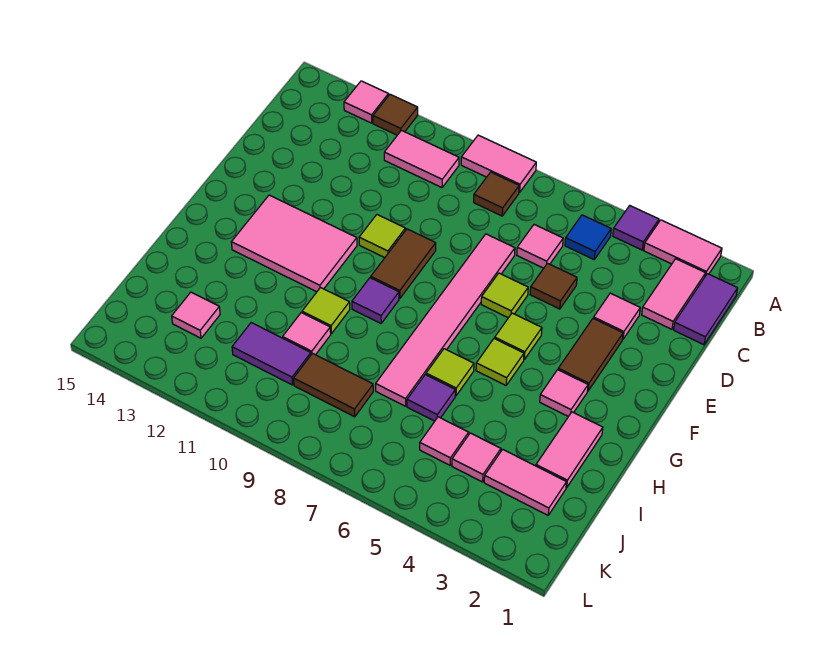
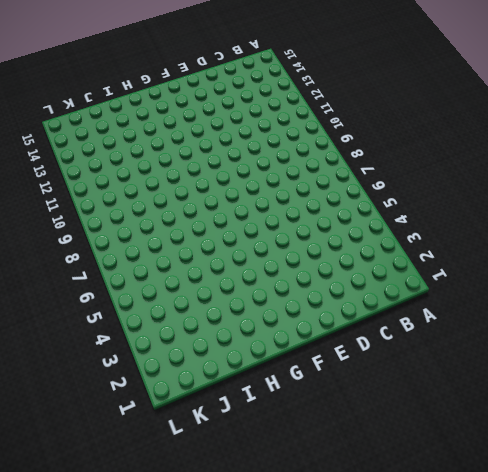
none -> pink tile A2:A3 level 1
none -> purple tile A4 level 1
none -> pink tile A8:A9 level 1
none -> brown tile A12 level 1

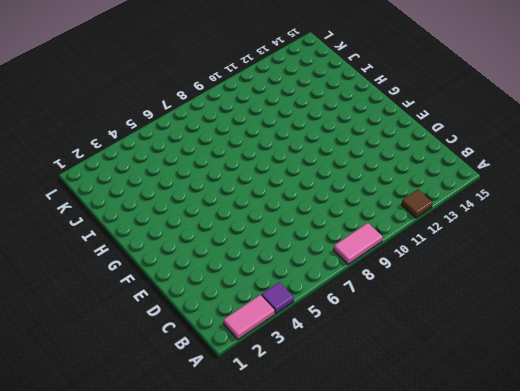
none -> pink tile A13 level 1
none -> purple tile B1:C1 level 1
none -> pink tile B2:C2 level 1
none -> blue tile B5 level 1

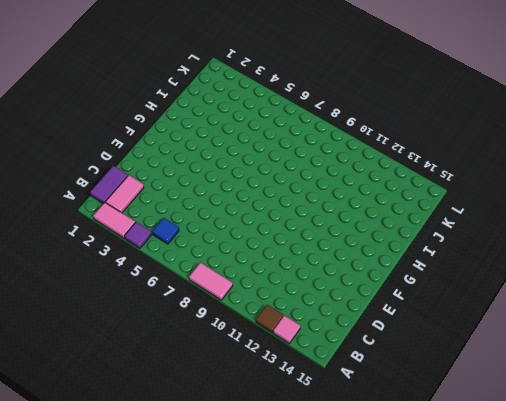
none -> brown tile B8 level 1
none -> pink tile B10:B11 level 1
none -> pink tile C6 level 1
none -> pink tile D3 level 1

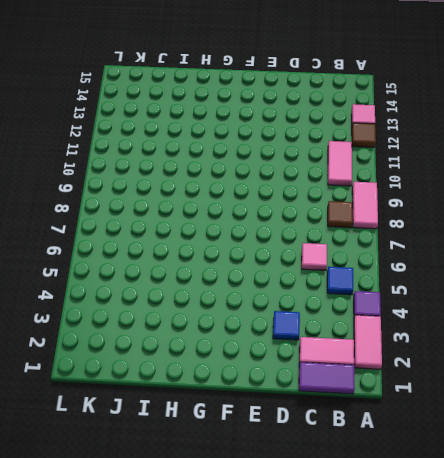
blue tile D3 level 1 -> pink tile D3 level 1
none -> brown tile D5 level 1
none -> pink tile D7:I7 level 1
none -> brown tile E3:F3 level 1
none -> lime tile E6 level 1

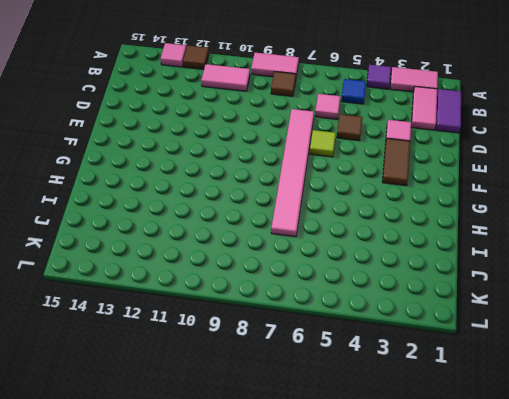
none -> brown tile E9:F9 level 1
none -> lime tile E10 level 1
none -> lime tile F5 level 1
none -> pink tile F11:G13 level 1

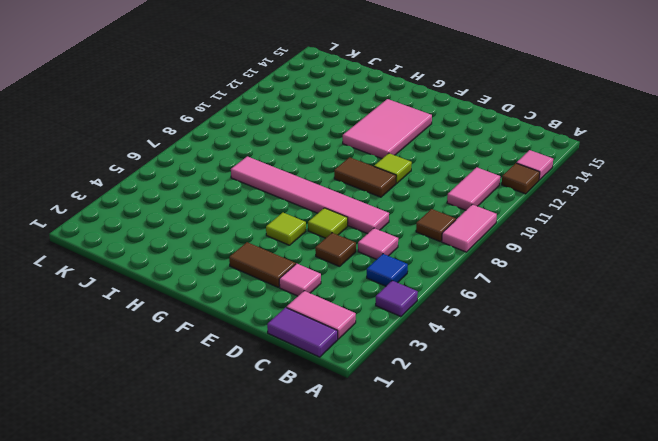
none -> pink tile A2:A3 level 1
none -> pink tile G3 level 1
none -> lime tile G5 level 1
none -> purple tile G9 level 1

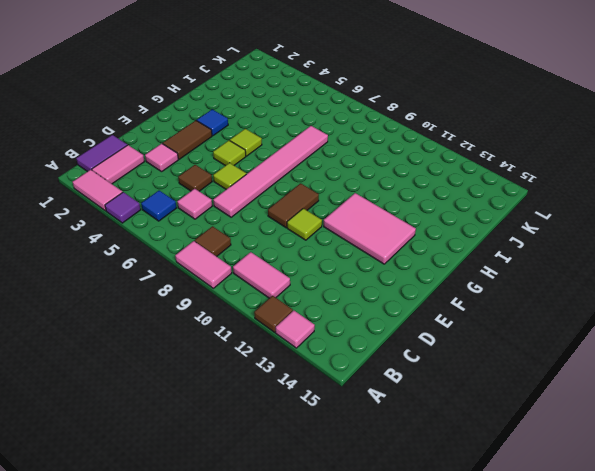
blue tile G3 level 1 -> pink tile G3 level 1
none -> purple tile G9 level 1
none -> pink tile H2:I2 level 1
none -> lime tile H6 level 1
none -> lime tile H10 level 1

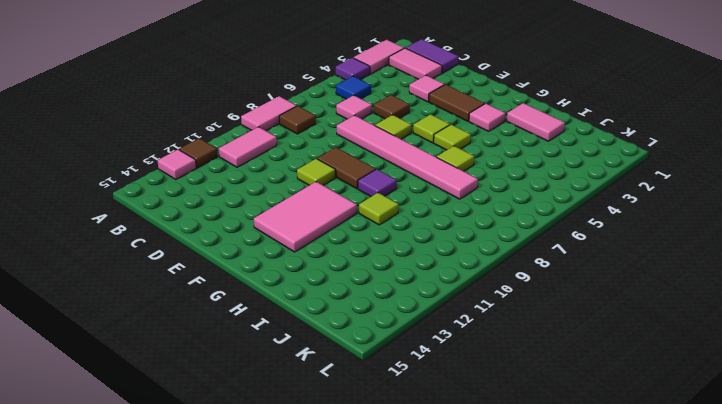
none -> purple tile I6 level 1
none -> pink tile I10 level 1
none -> pink tile J2:J3 level 1
none -> pink tile J4 level 1

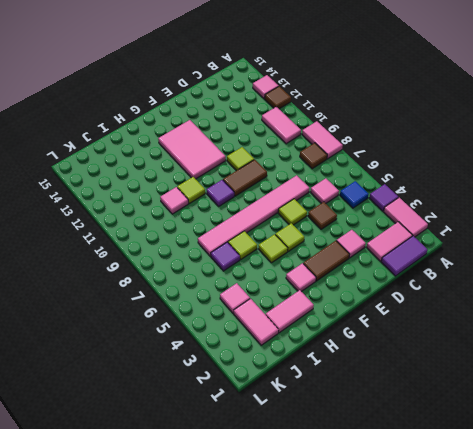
none -> pink tile J5 level 1
none -> brown tile J8:J9 level 1
none -> purple tile J10:J11 level 1
none -> pink tile J13 level 1

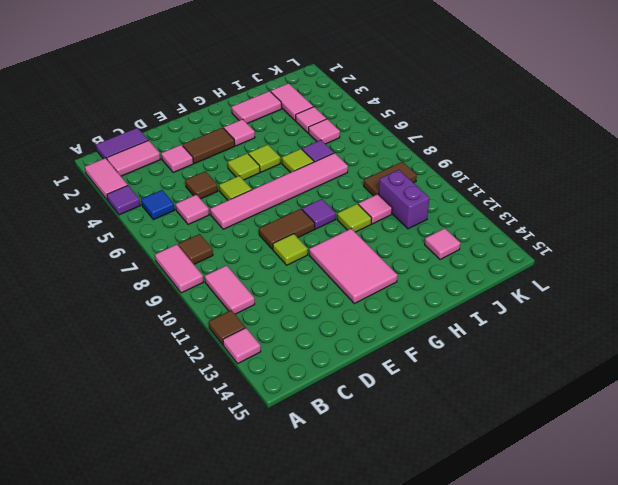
brown tile J9:K9 level 1 -> brown tile J8:J9 level 1
purple brick J10:J11 level 1 -> purple tile J10:J11 level 1

